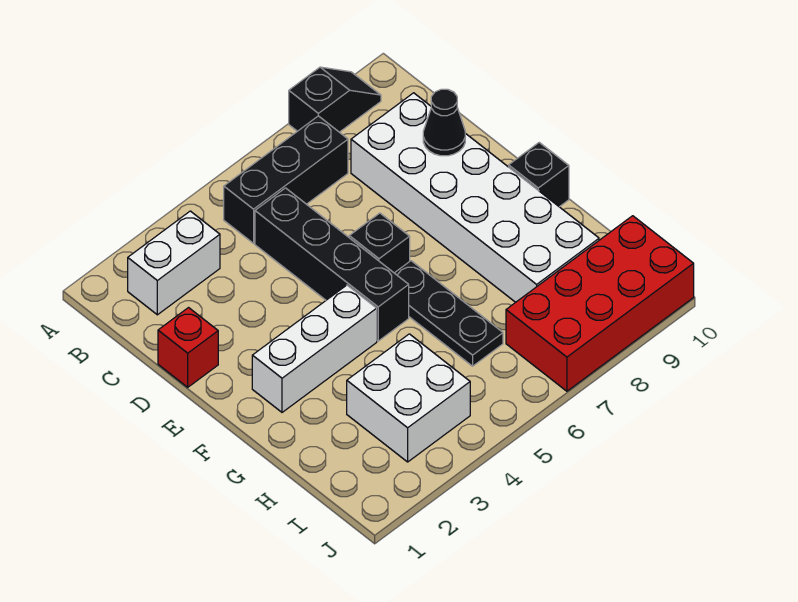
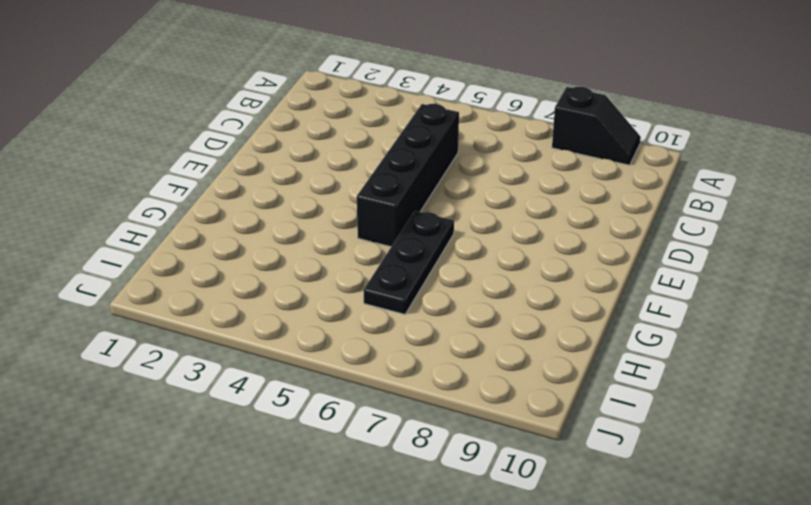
none -> white brick B2:B3 level 1
none -> black brick B5:B7 level 1
none -> white brick C8:H9 level 1

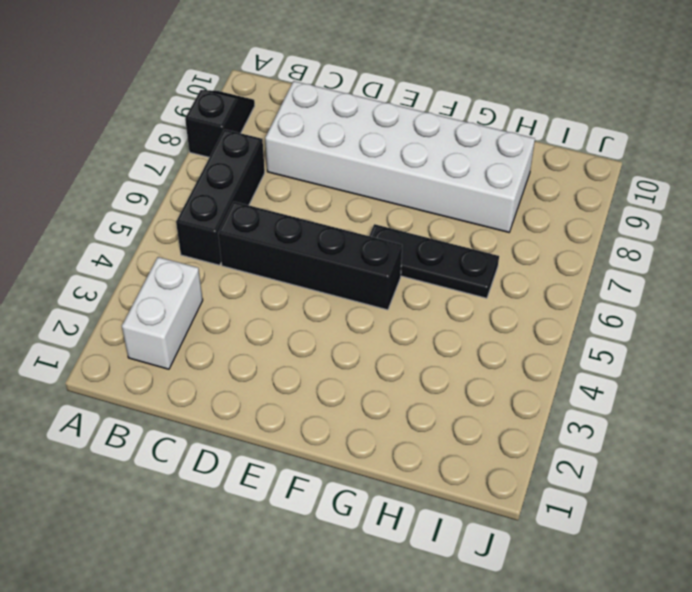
none -> red brick D1 level 1
none -> black brick E6 level 1
none -> white brick F2:F4 level 1

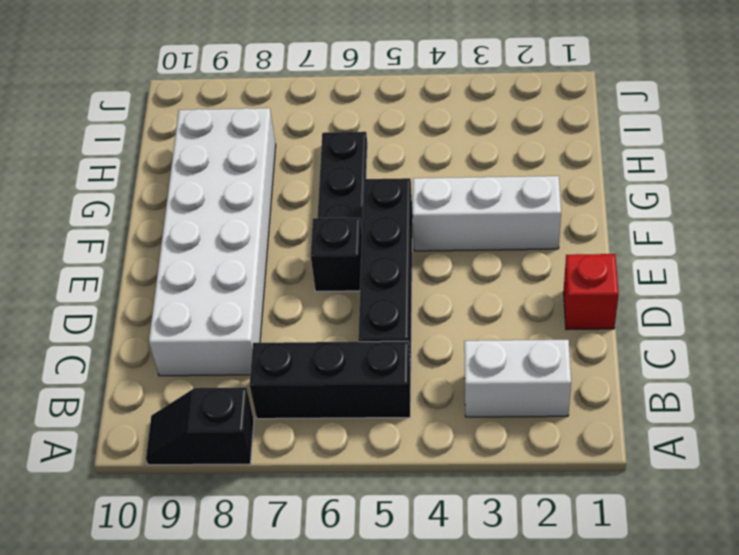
none -> black brick F10 level 1
none -> white brick H3:I4 level 1
none -> red brick I7:J10 level 1

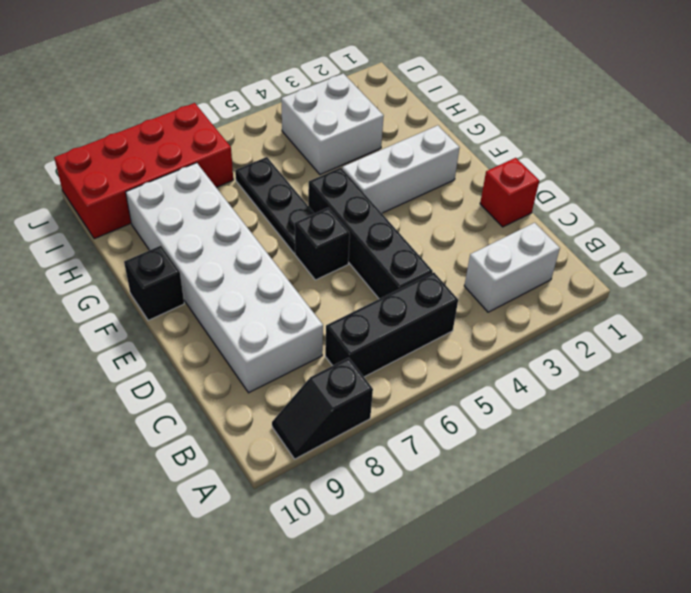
none -> black cone D9 level 2

